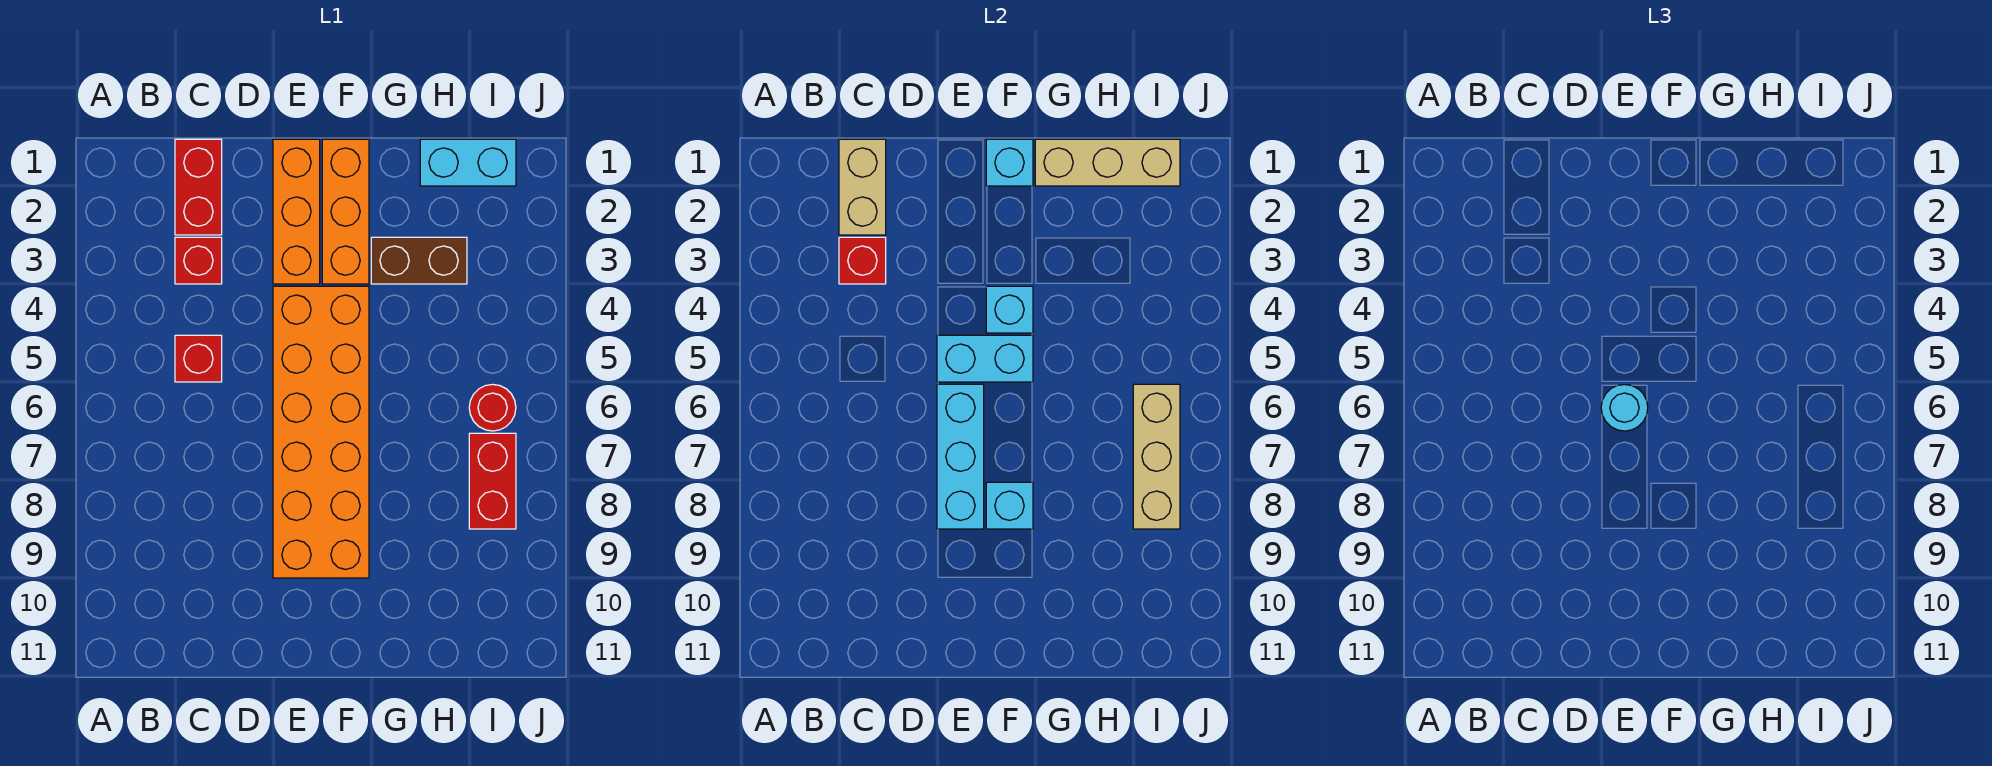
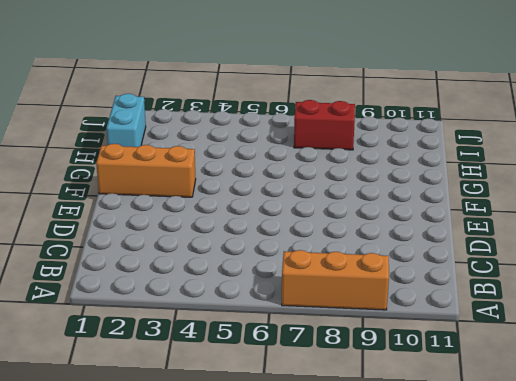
orange brick A7:A9 level 1 -> orange brick E1:E3 level 1
none -> red brick C1:C2 level 1
none -> red brick C3 level 1
none -> red brick C5 level 1

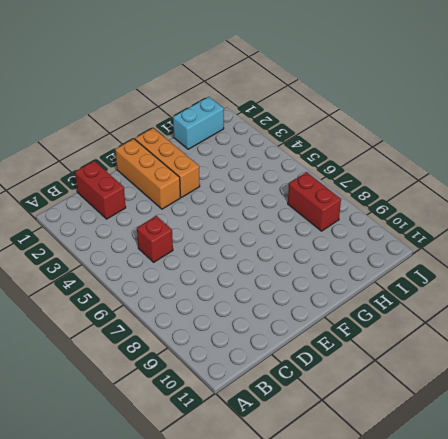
none -> red brick C3 level 1
none -> orange brick E4:F9 level 1
none -> brown brick G3:H3 level 1

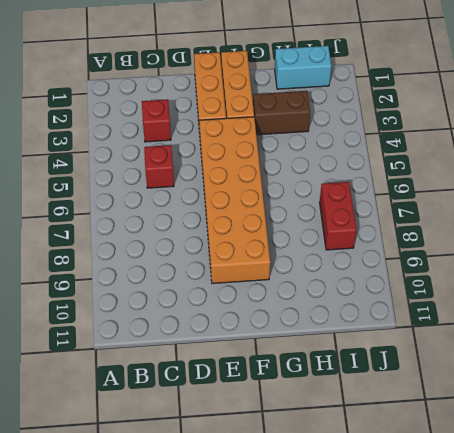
none -> red brick C1:C2 level 1
none -> red round brick I6 level 1
none -> tan brick C1:C2 level 2

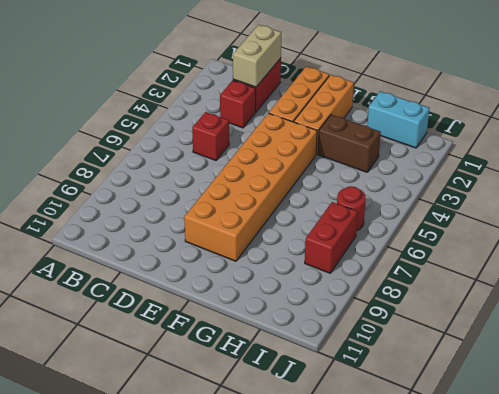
none -> red brick C3 level 2
none -> cyan brick E5:F5 level 2
none -> cyan brick E6:E8 level 2

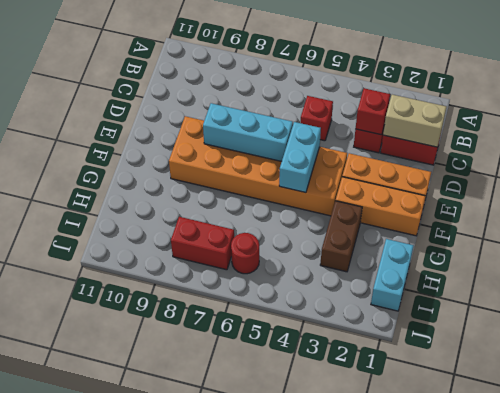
none -> cyan brick F1 level 2
none -> cyan brick F4 level 2
none -> cyan brick F8 level 2

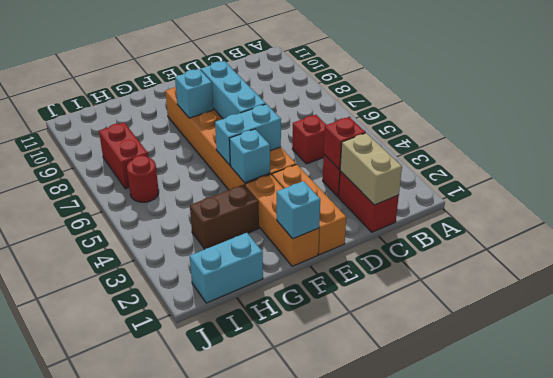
none -> tan brick G1:I1 level 2
none -> tan brick I6:I8 level 2
none -> cyan round brick E6 level 3

